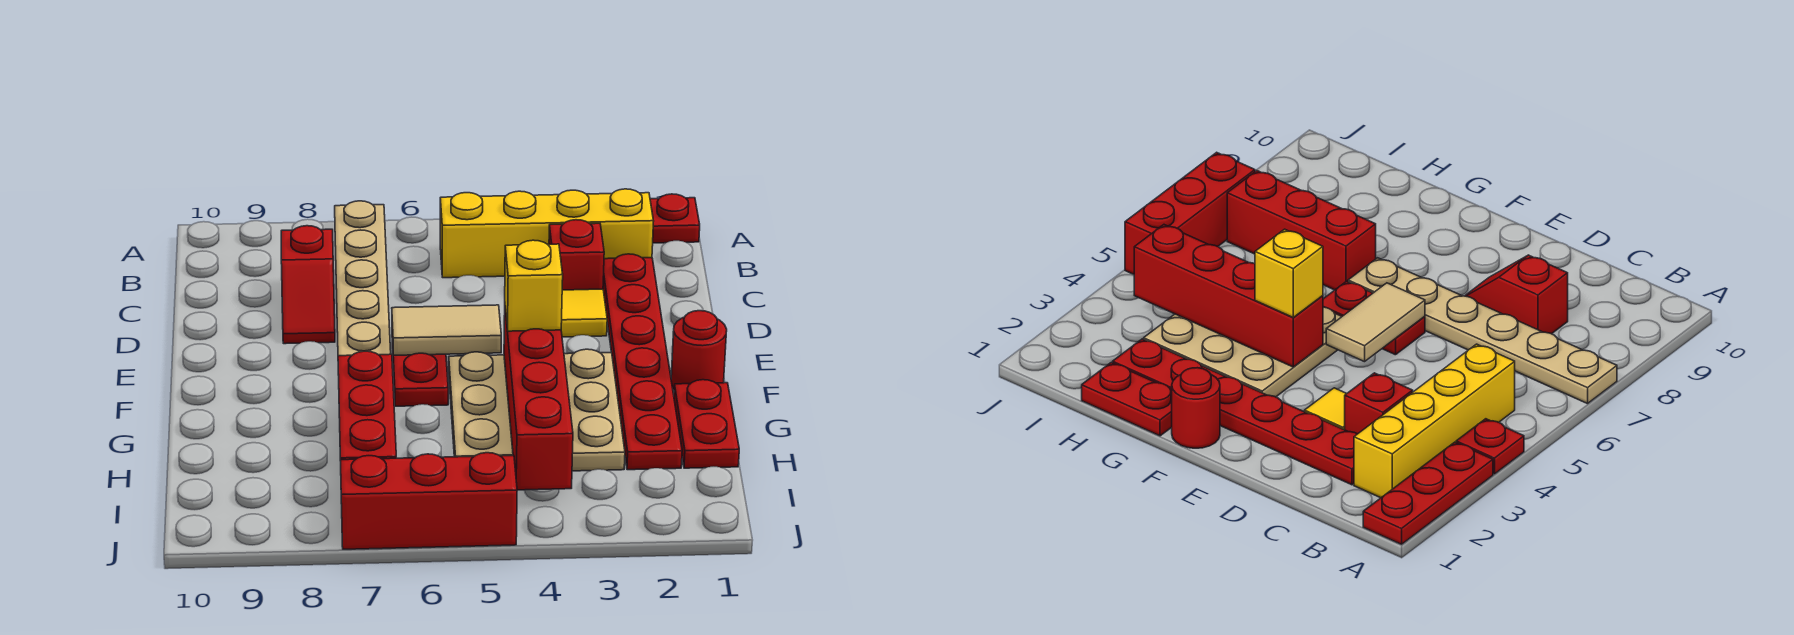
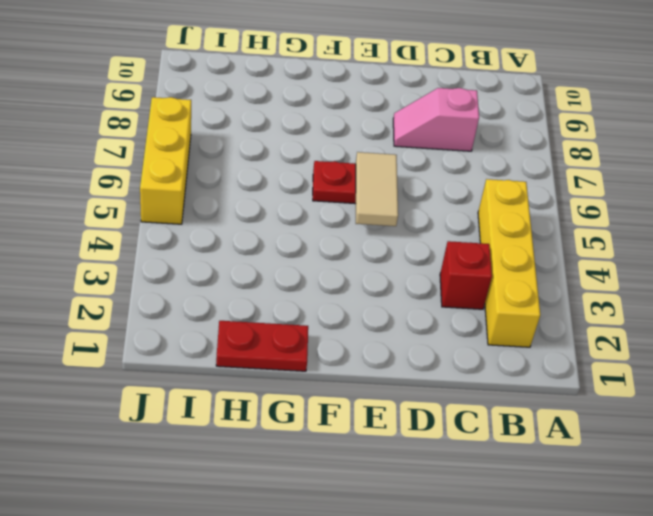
pink slope C8:D8 level 1 top C -> red slope C8:D8 level 1 top C
yellow brick J5:J7 level 1 -> red brick J5:J7 level 1
none -> red plate A1:A3 level 1
none -> red plate A4 level 1
none -> tan plate A7:F7 level 1

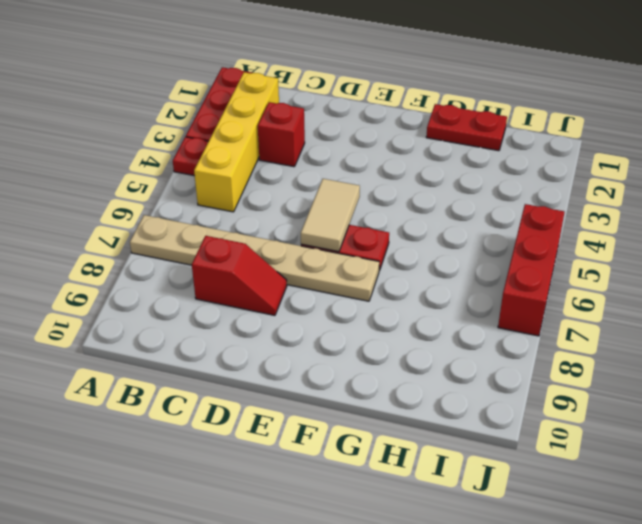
none -> red plate C2:H2 level 1
none -> yellow tile D3 level 1
none -> red round brick F1 level 1

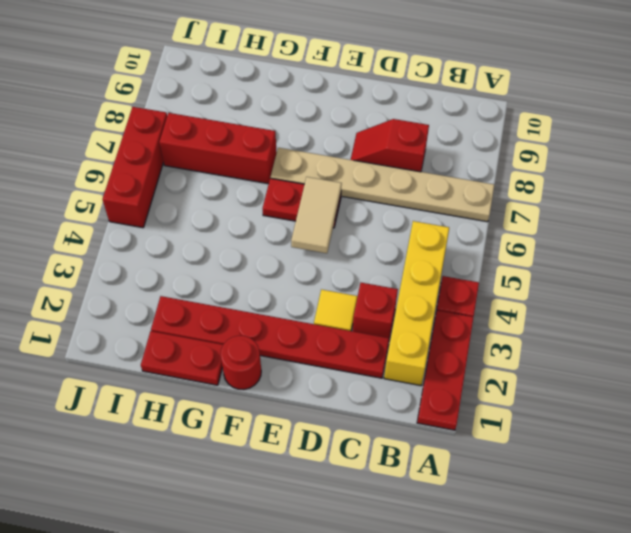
none -> tan plate F3:H5 level 1
none -> red brick F4:I4 level 2
none -> yellow brick F4 level 3

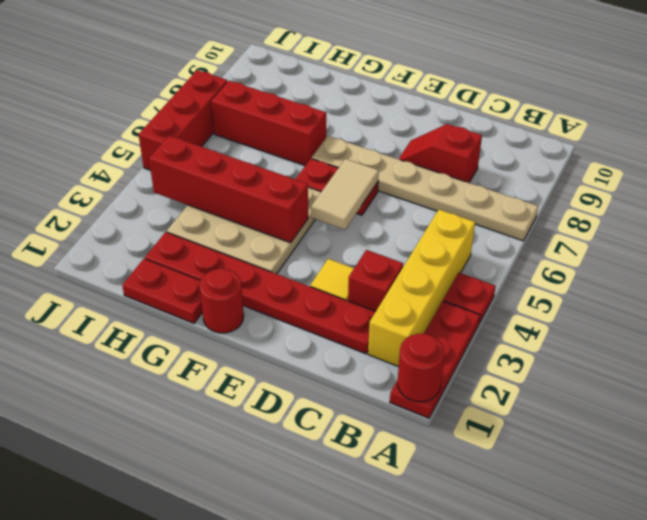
red round brick A1 level 2 -> none
none -> yellow brick F4 level 3

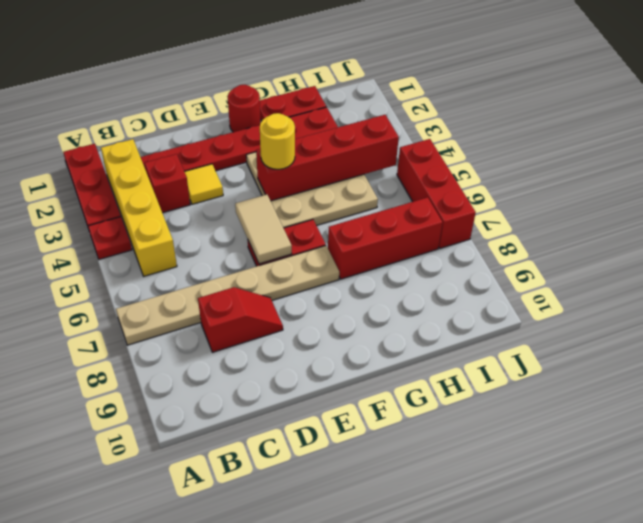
yellow round brick F4 level 3 -> yellow brick F4 level 3

